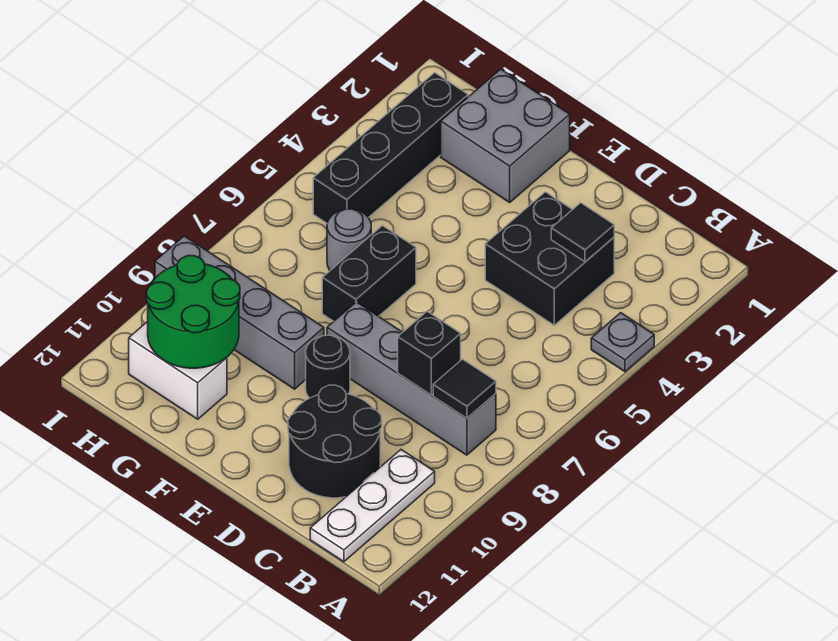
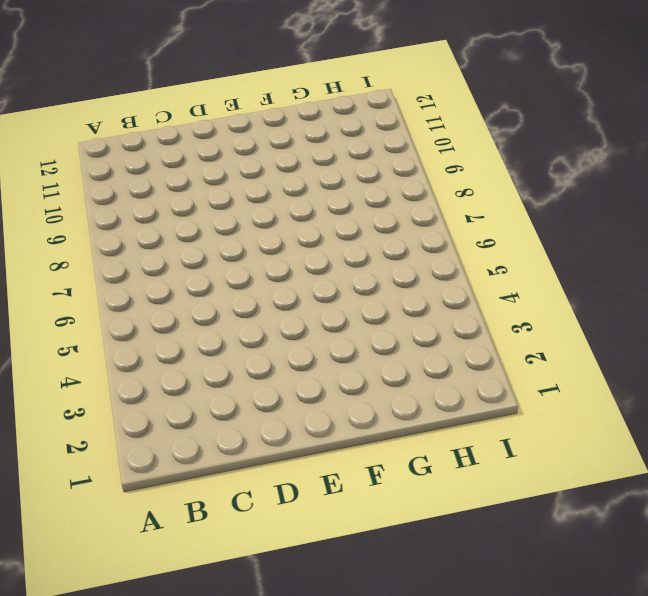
none -> grey plate A4 level 1
none -> grey brick B8:E8 level 1
none -> white plate B10:B12 level 1

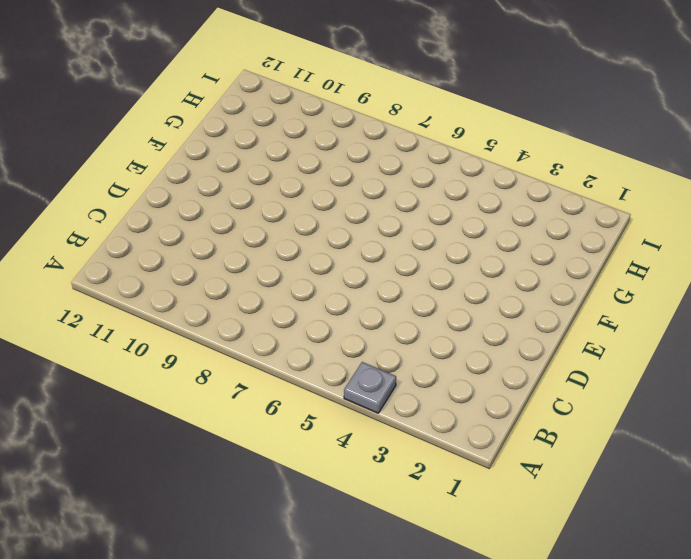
none -> grey brick B8:E8 level 1
none -> white plate B10:B12 level 1
none -> black brick C3:D4 level 1

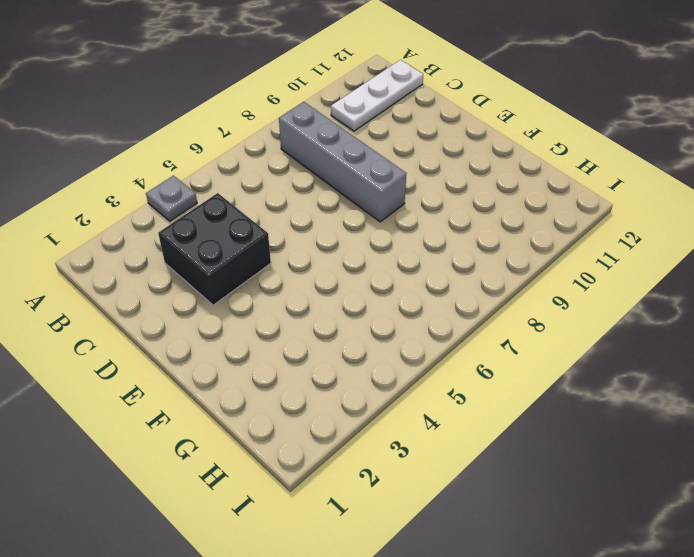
none -> black round brick C10:D11 level 1
none -> black round brick E9 level 1
none -> grey brick F1:G2 level 1

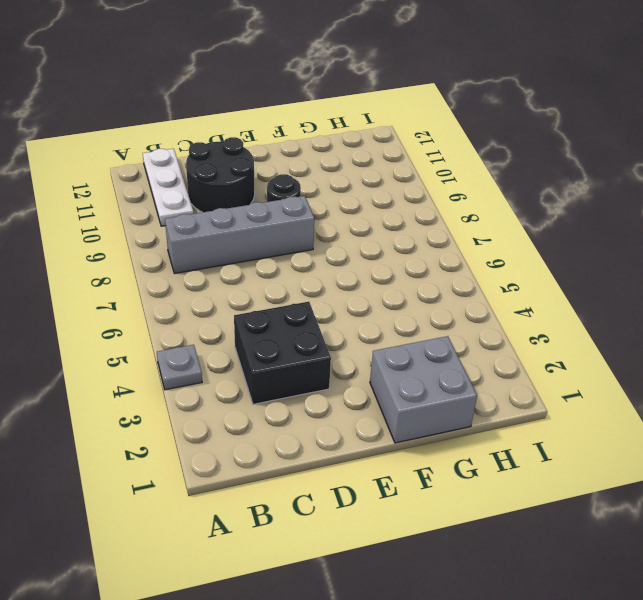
none -> black brick F6:F7 level 1
none -> grey brick F9:I9 level 1
none -> grey round brick G6 level 1

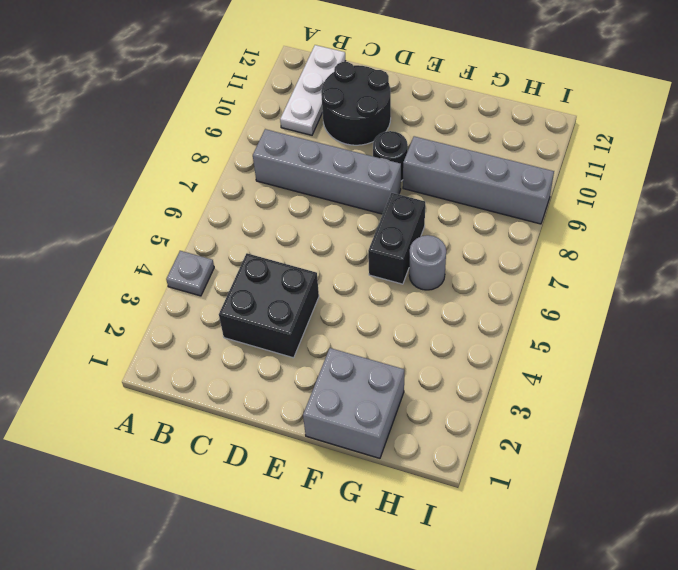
none -> white brick G11:H11 level 1
none -> black brick H2:H5 level 1
none -> black tile B8 level 2

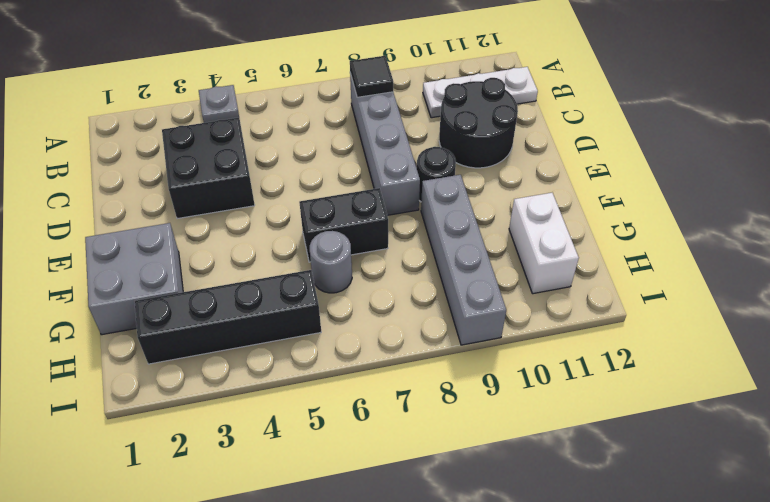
none -> black tile C3 level 2
none -> black brick C8 level 2
none -> green round brick G10:H11 level 2

